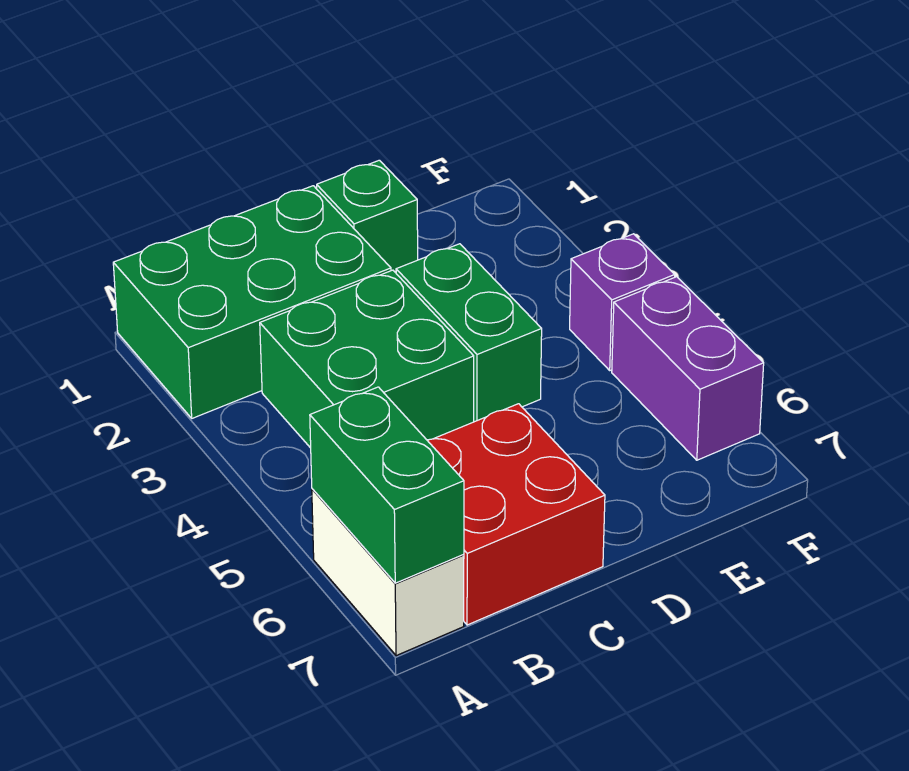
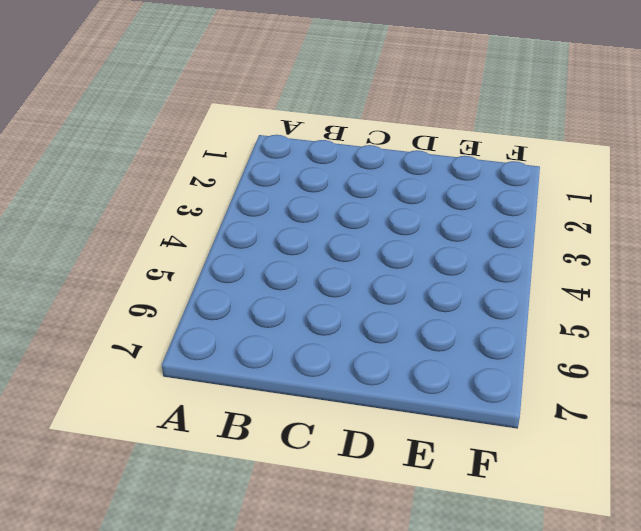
none -> green brick A1:C2 level 1
none -> white brick A6:A7 level 1

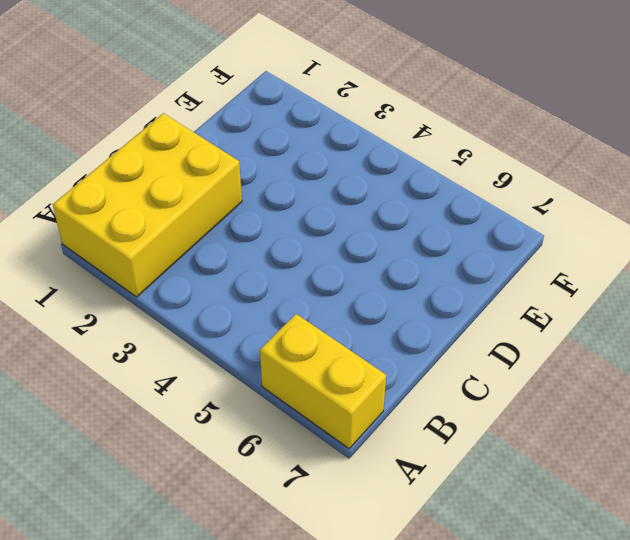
yellow brick A1:C2 level 1 -> green brick A1:C2 level 1
yellow brick A6:A7 level 1 -> white brick A6:A7 level 1
none -> green brick B3:C4 level 1
none -> red brick B6:C7 level 1

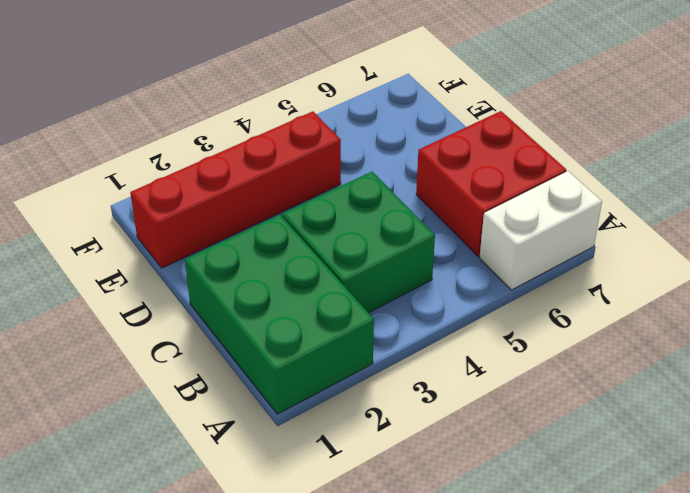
red brick E1:E4 level 1 -> none
none -> green brick D1 level 1
none -> green brick D3:D4 level 1

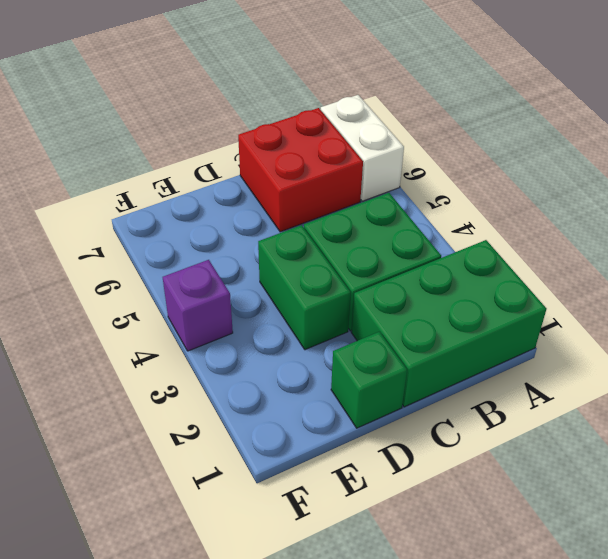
none -> purple brick F5:F6 level 1
none -> green brick A6:A7 level 2

